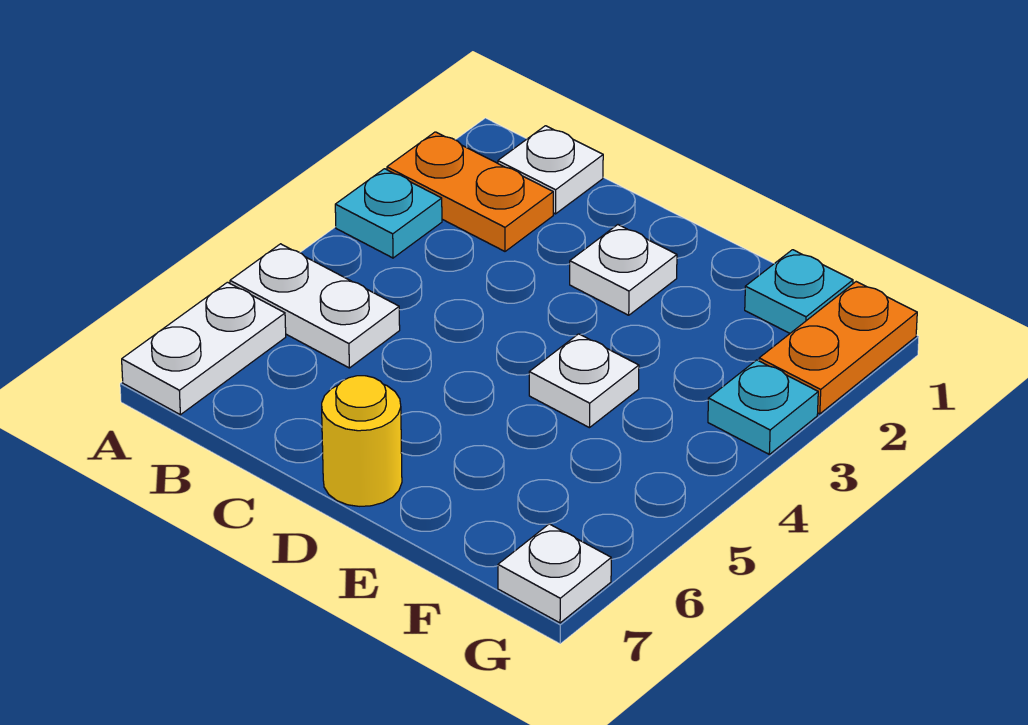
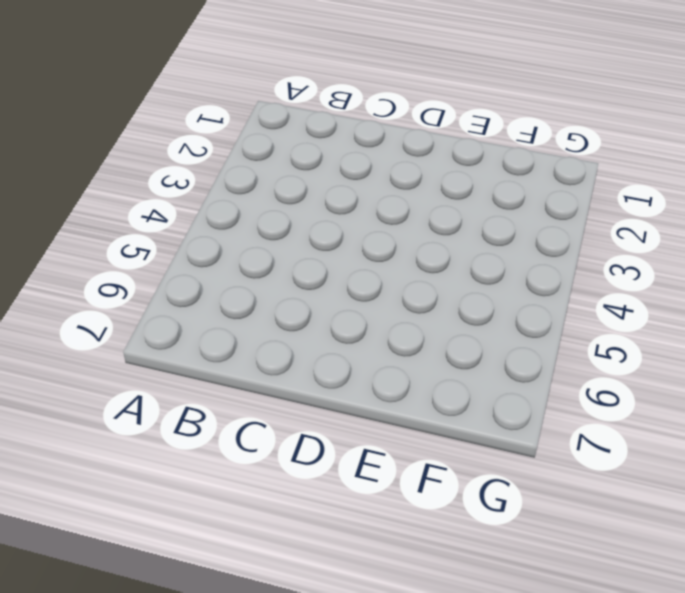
none -> orange plate A2:B2 level 1
none -> cyan plate A3 level 1
none -> white plate A5:B5 level 1

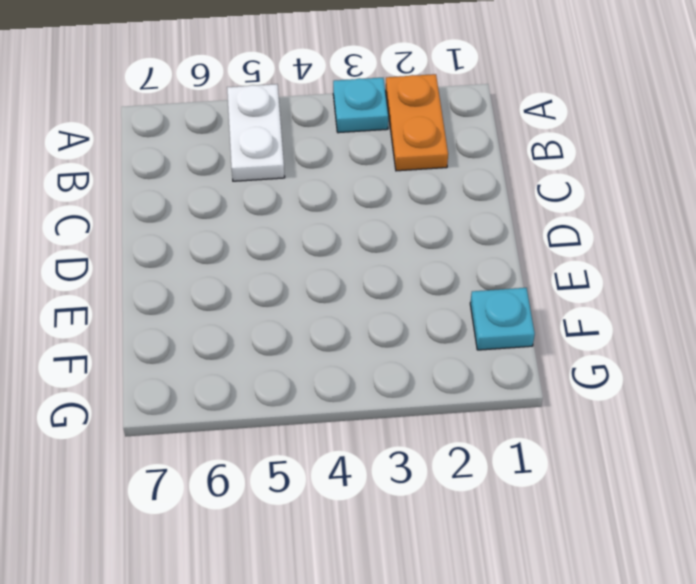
none -> white plate A6:A7 level 1
none -> white plate B1 level 1
none -> white plate D2 level 1

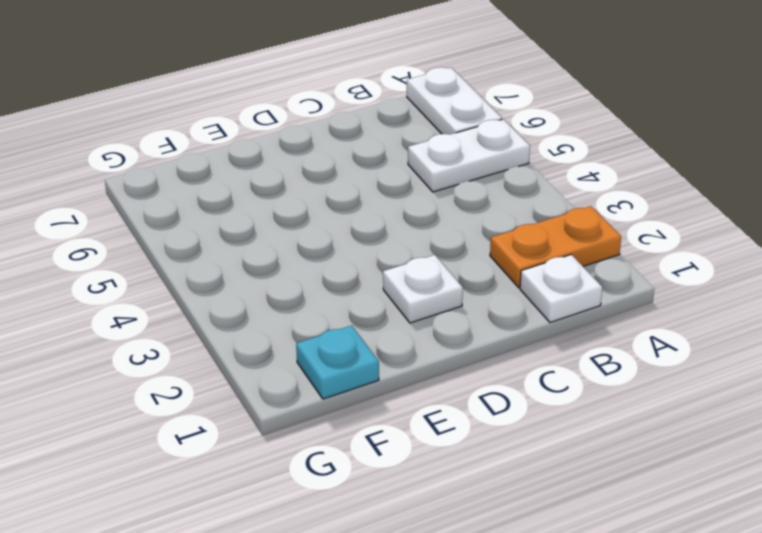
none -> cyan plate A3 level 1
none -> yellow round brick D7 level 1
none -> white plate E4 level 1

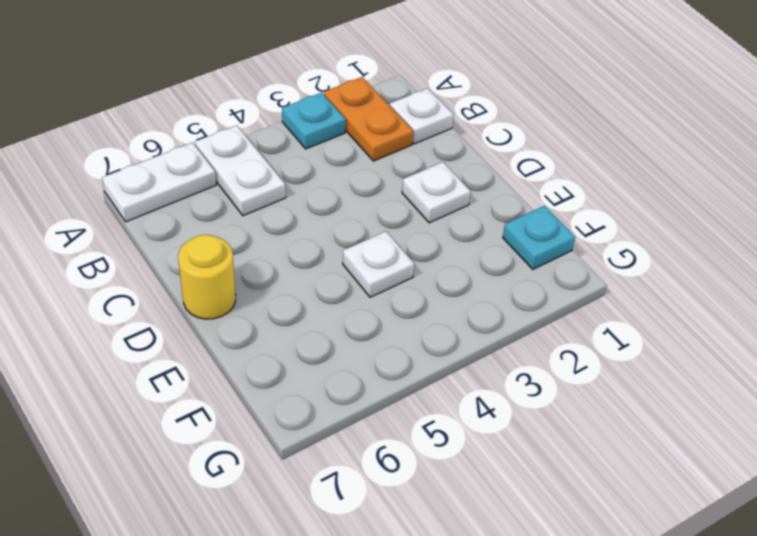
none -> orange plate G1:G2 level 1
none -> cyan plate G3 level 1
none -> white plate G7 level 1

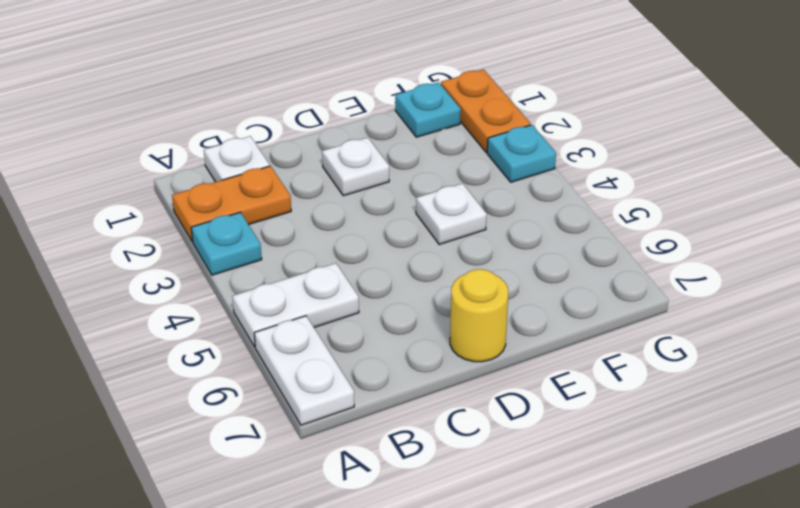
none -> white plate G7 level 1

